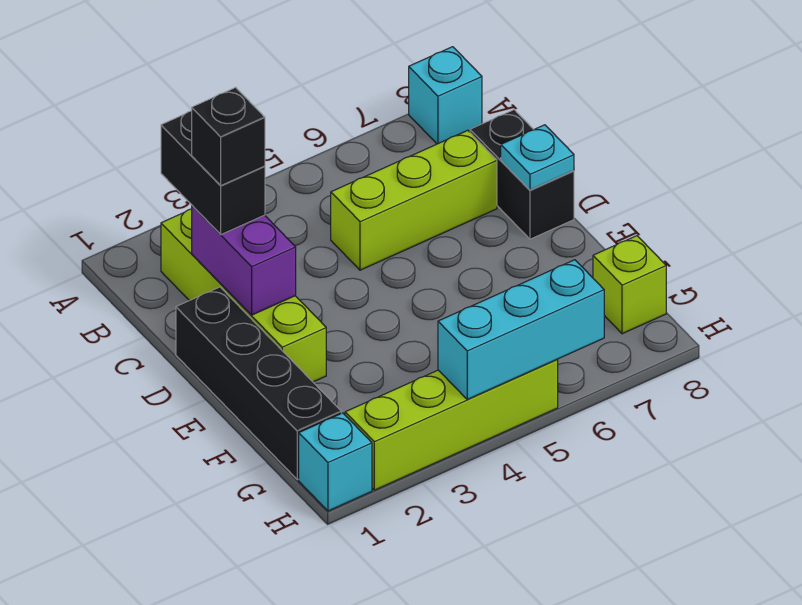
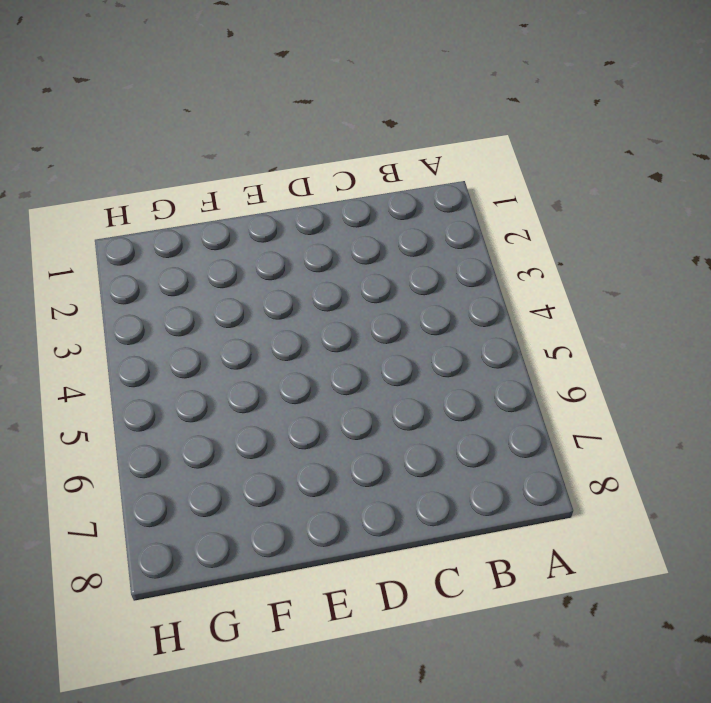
none -> cyan brick A8 level 1
none -> lime brick B2:E2 level 1
none -> lime brick C5:C7 level 1

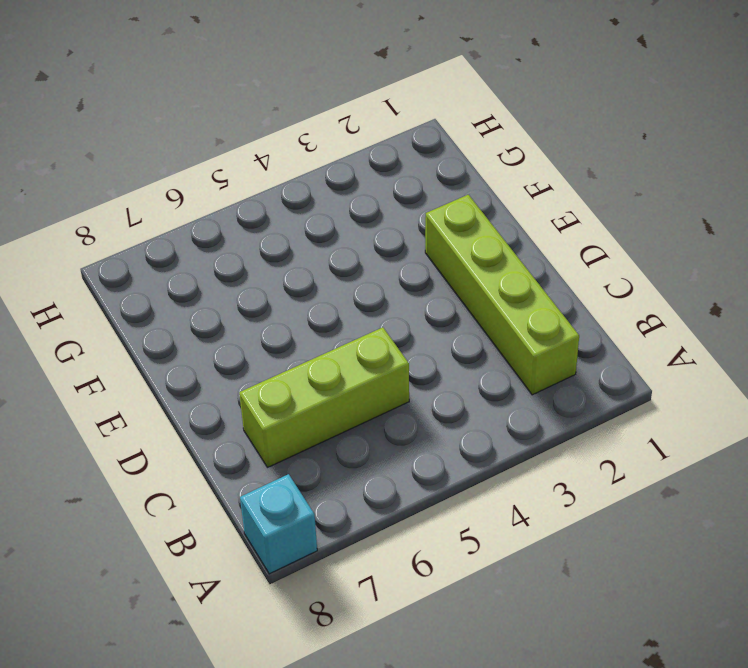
none -> black brick C8:D8 level 1
none -> black brick D1:G1 level 1
none -> lime brick G8 level 1

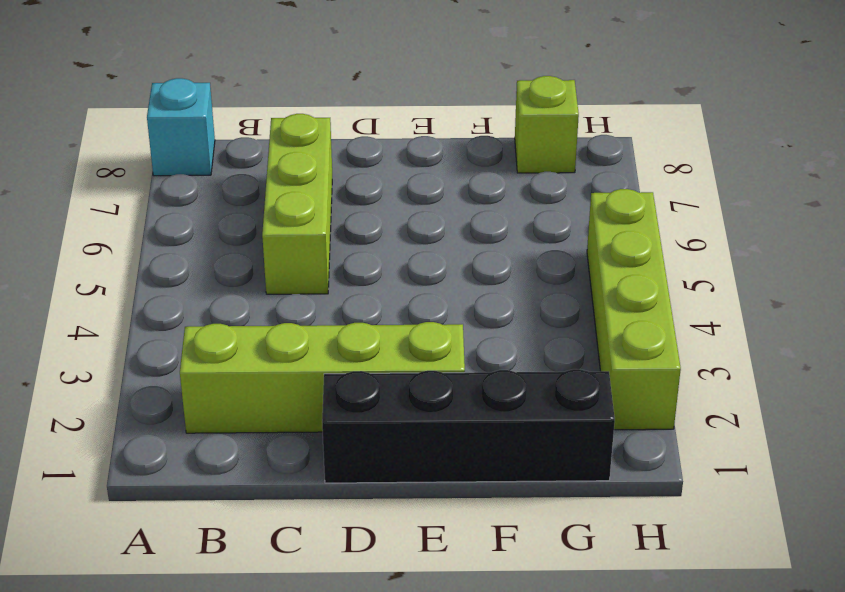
none -> black brick C8:D8 level 1
none -> cyan brick H1 level 1
none -> purple brick C2:D2 level 2

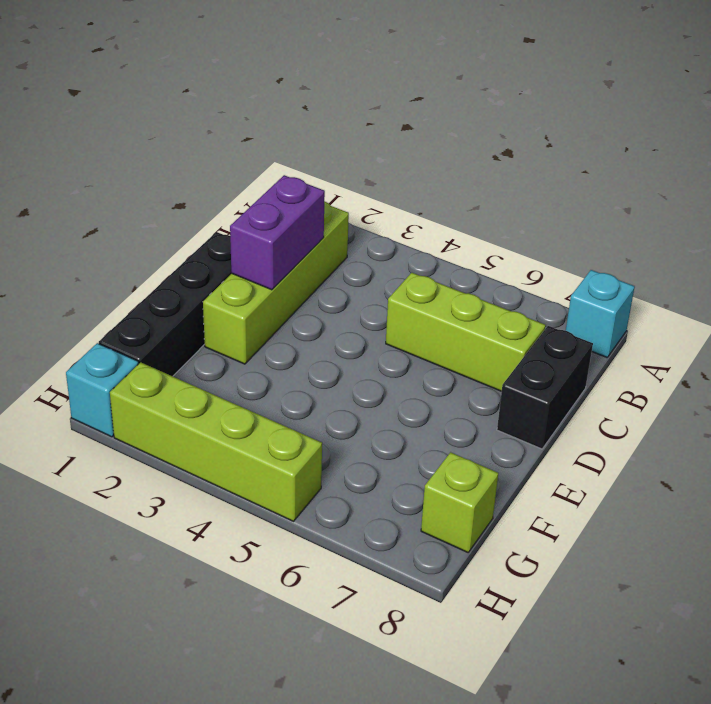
none -> cyan plate D8 level 2
none -> cyan brick H4:H6 level 2
none -> black brick B2:C2 level 3

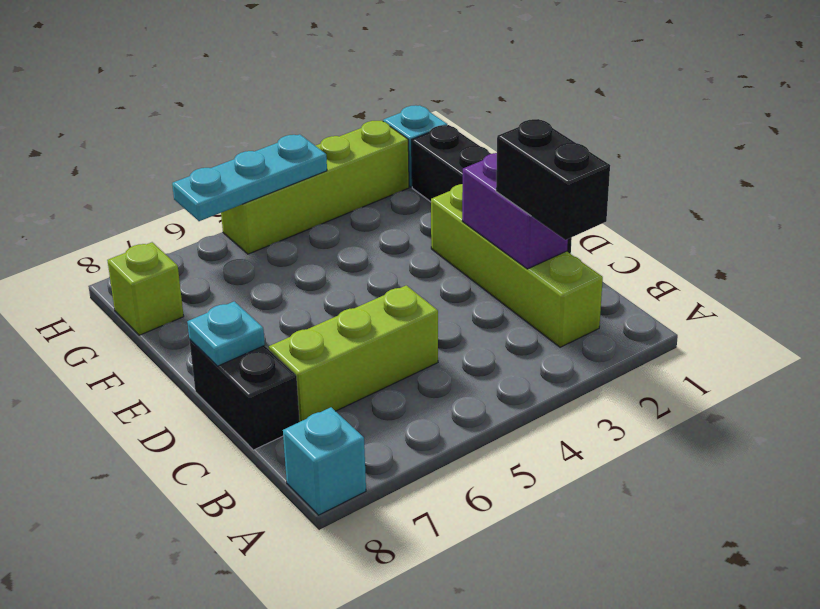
cyan plate H4:H6 level 2 -> cyan brick H4:H6 level 2
none -> black brick C2 level 4

